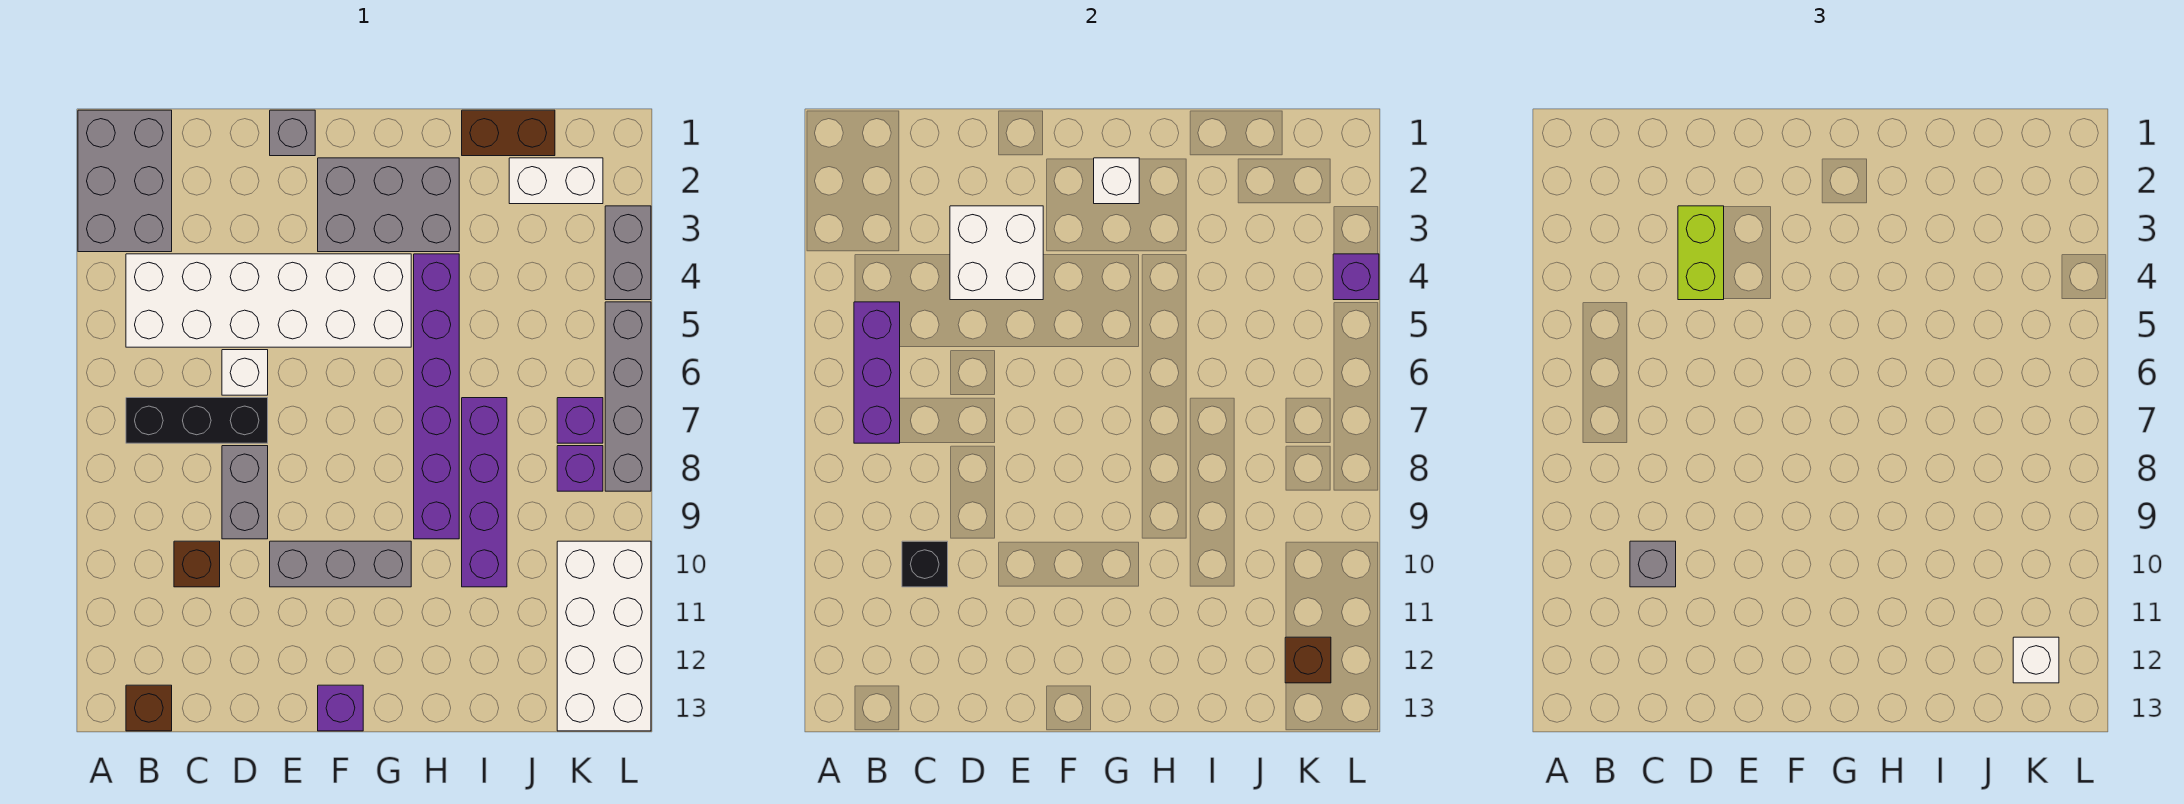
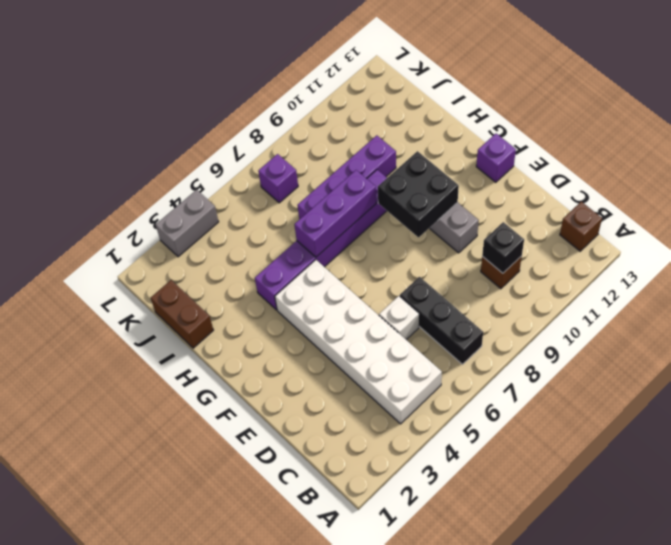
black brick F9:G10 level 2 -> none
purple brick H6:H8 level 2 -> purple brick B5:B7 level 2
none -> grey brick A1:B3 level 1
none -> grey brick D8:D9 level 1
none -> grey brick E1 level 1

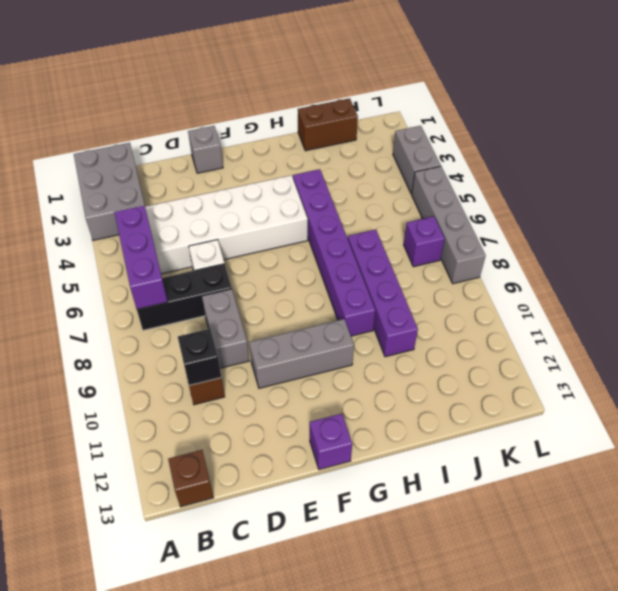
none -> grey brick F2:H3 level 1
none -> white brick J2:K2 level 1
none -> purple brick K8 level 1

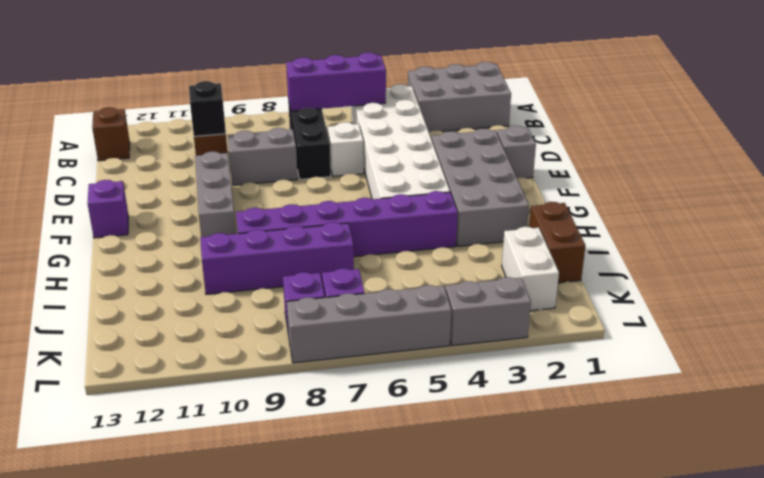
grey brick E2:H3 level 1 -> grey brick F2:H3 level 1
none -> white brick K10:L13 level 1
none -> white brick D3:E4 level 2
none -> white brick G2 level 2

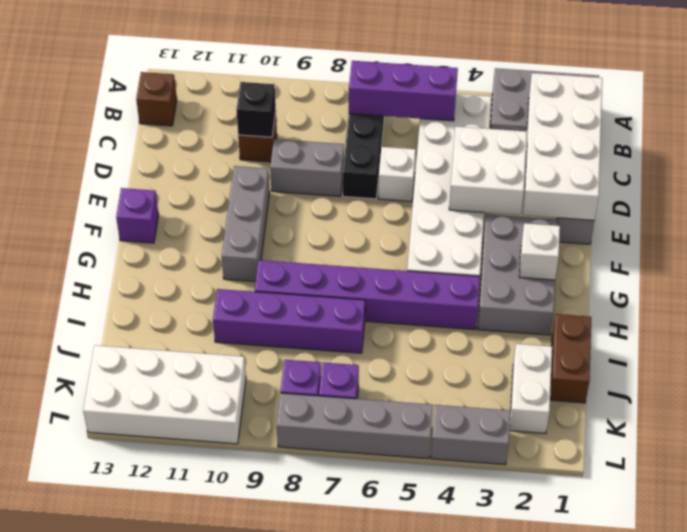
white brick B1:E2 level 2 -> none
none -> brown brick K12 level 2
none -> purple brick L4 level 2
none -> grey brick C10 level 3

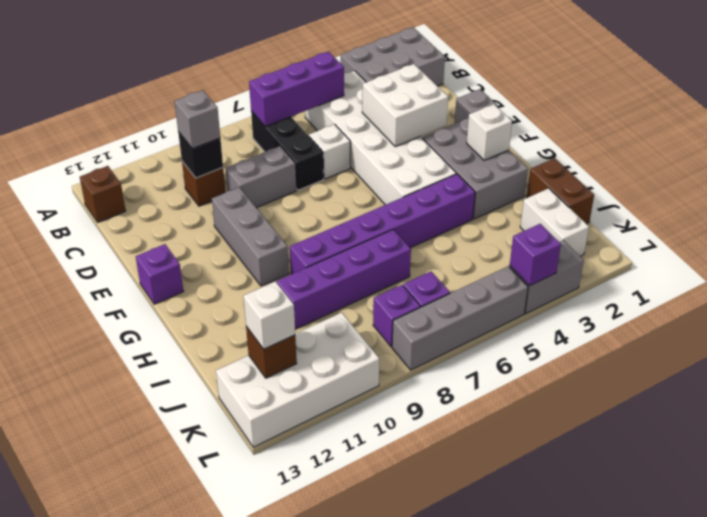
none -> lime brick D3:D4 level 3

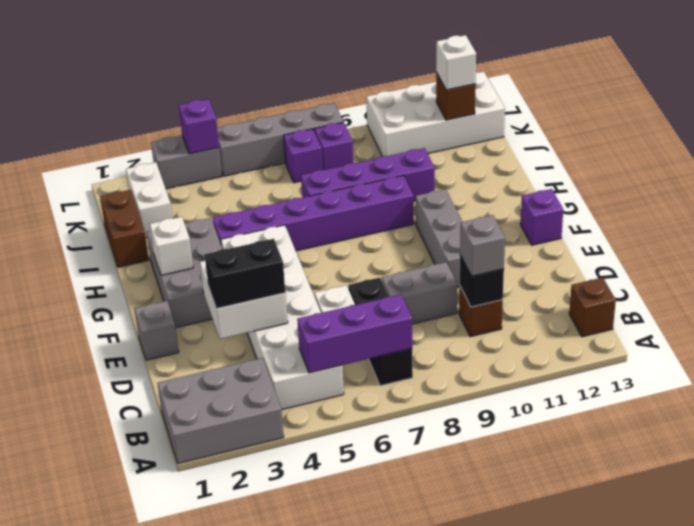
black brick D3:D4 level 3 -> lime brick D3:D4 level 3

